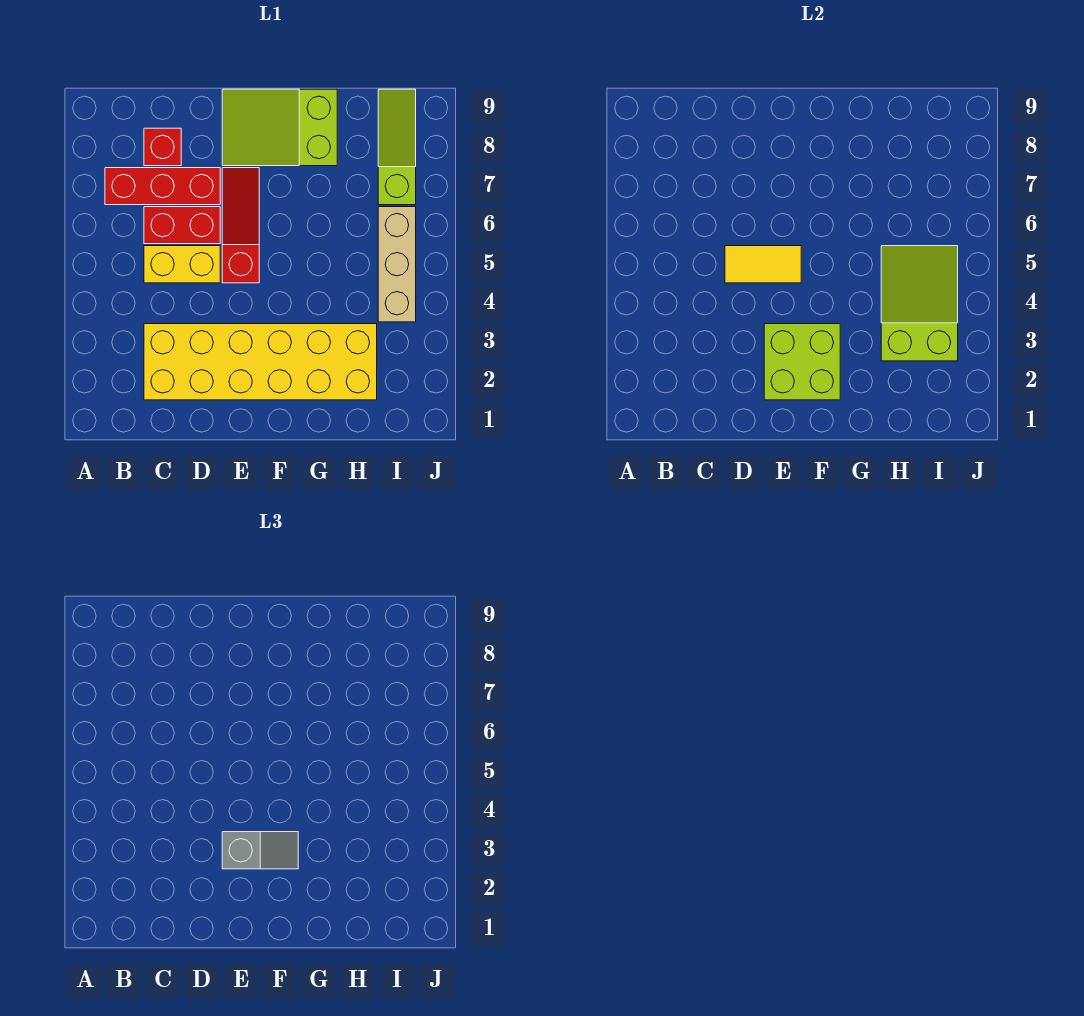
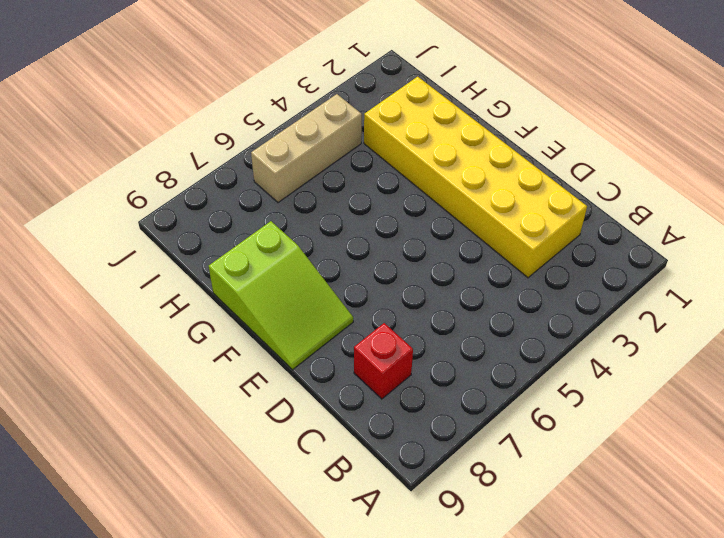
none -> red brick B7:D7 level 1
none -> yellow brick C5:D5 level 1
none -> red brick C6:D6 level 1

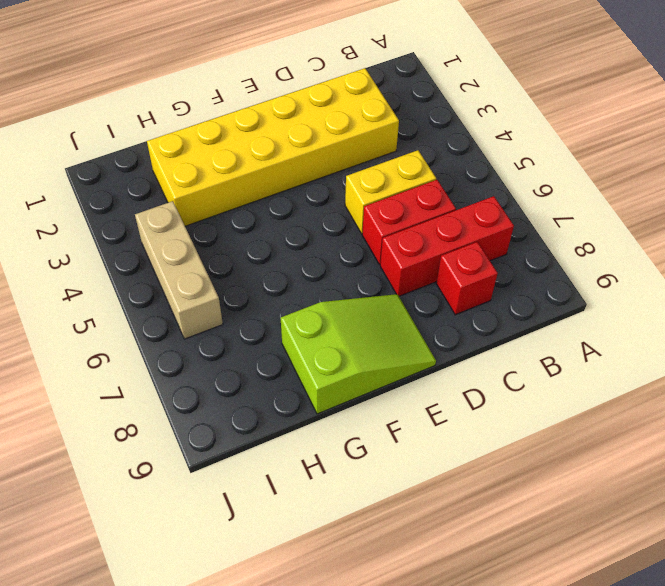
none -> red slope E5:E7 level 1 top 5
none -> lime slope I7:I9 level 1 top 7
none -> yellow tile D5:E5 level 2

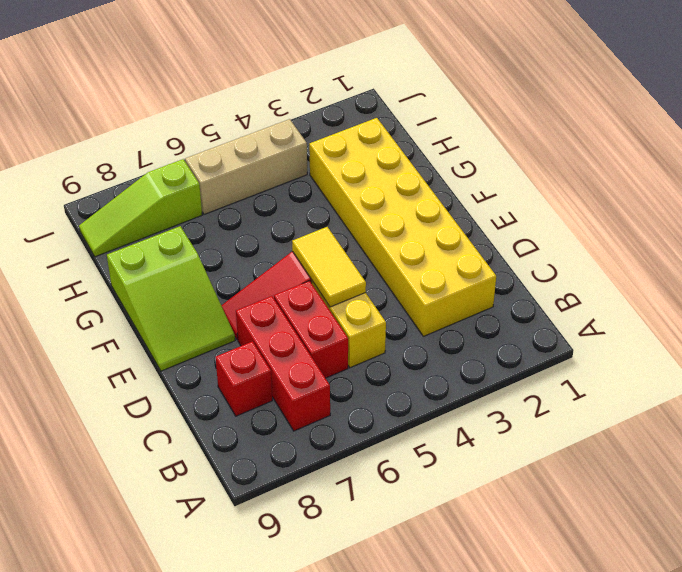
none -> lime brick E2:F3 level 2
none -> lime slope H3:I5 level 2 top 3
none -> grey slope E3:F3 level 3 top E

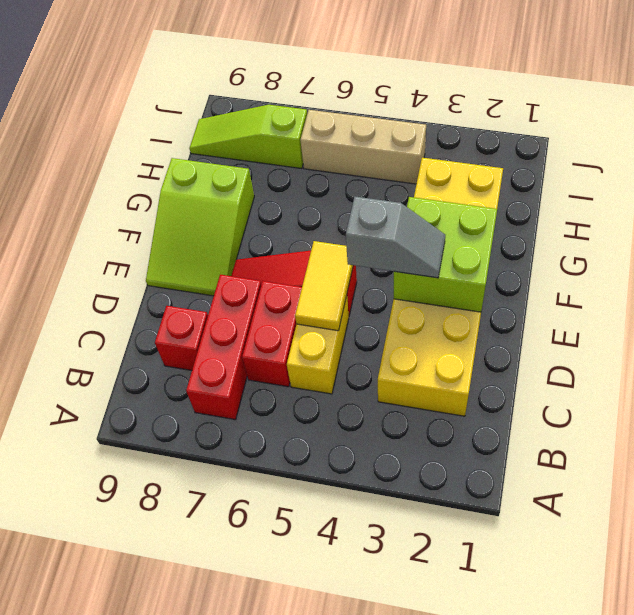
grey slope E3:E4 level 3 top 4 -> grey slope E3:F3 level 3 top E
none -> lime slope H3:I5 level 2 top 3

